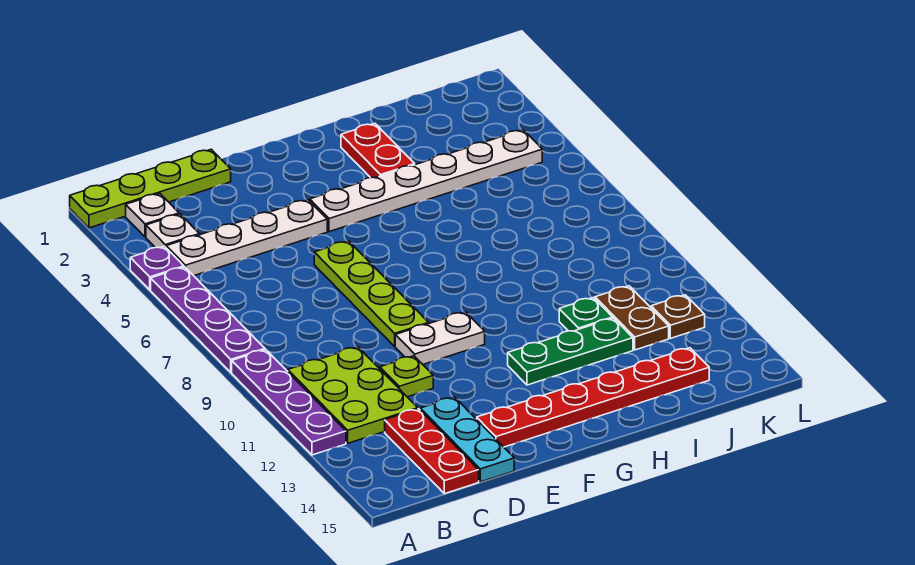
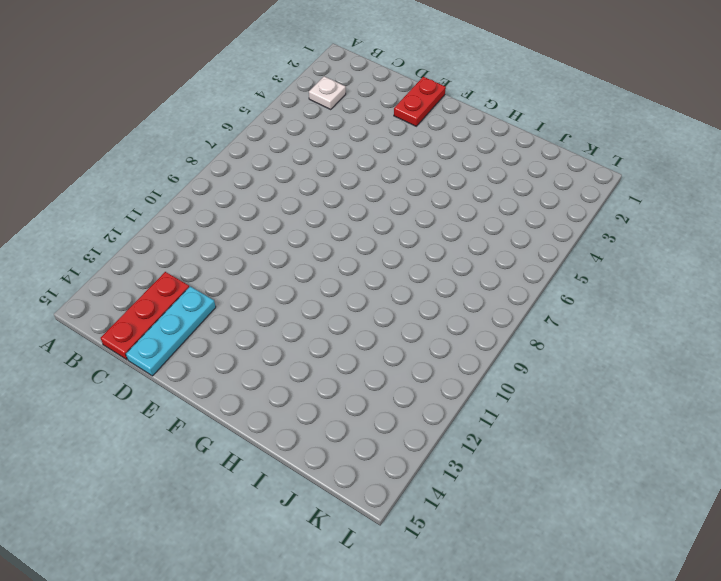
red plate E1:E2 level 1 -> red plate H2:H3 level 1
none -> lime plate A1:D1 level 1
none -> purple plate A4 level 1
none -> purple plate A5:A8 level 1

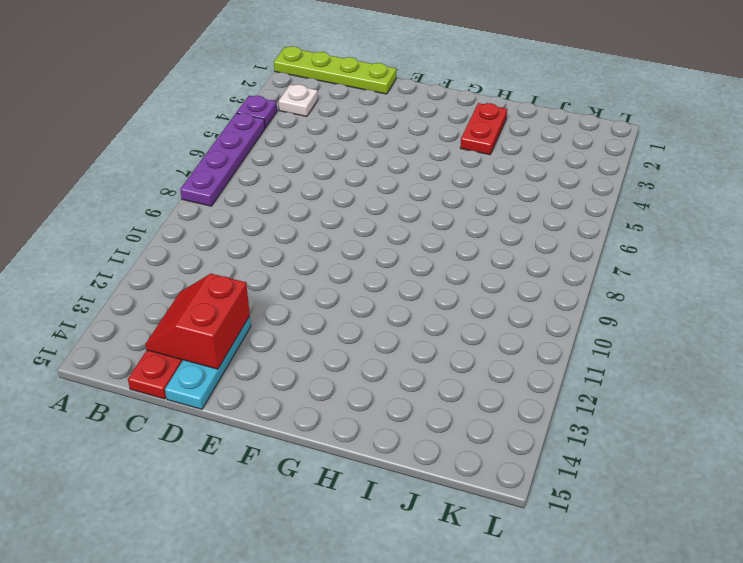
red slope C13:D14 level 2 top D -> none
none -> purple plate A9:A12 level 1
none -> white plate B2 level 1
none -> white plate B4:E4 level 1

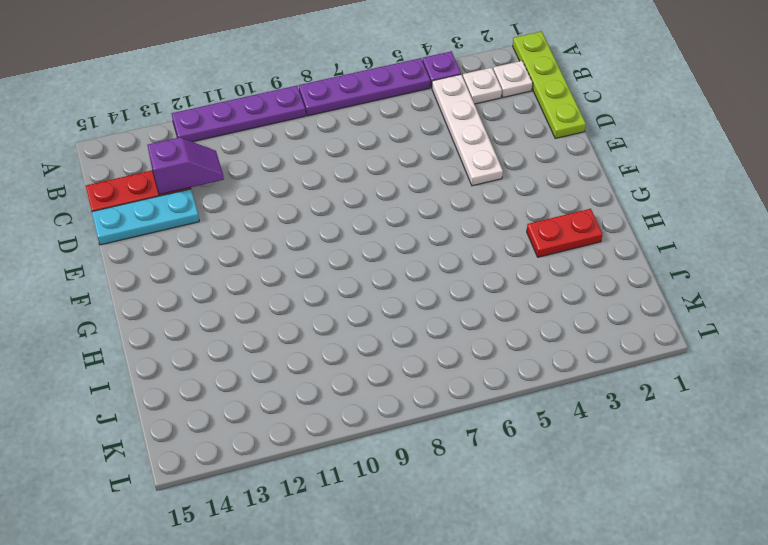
purple slope C12:C13 level 2 top 13 -> none
none -> lime plate B10:C12 level 1
none -> lime plate D11 level 1
none -> lime plate E6:E9 level 1

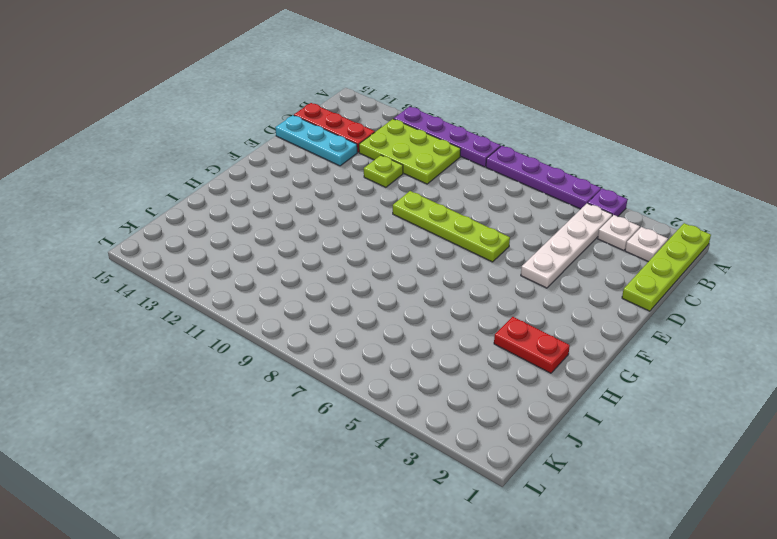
none -> white plate E10:F10 level 1
none -> red plate E14:J14 level 1
none -> white plate F4:K4 level 1

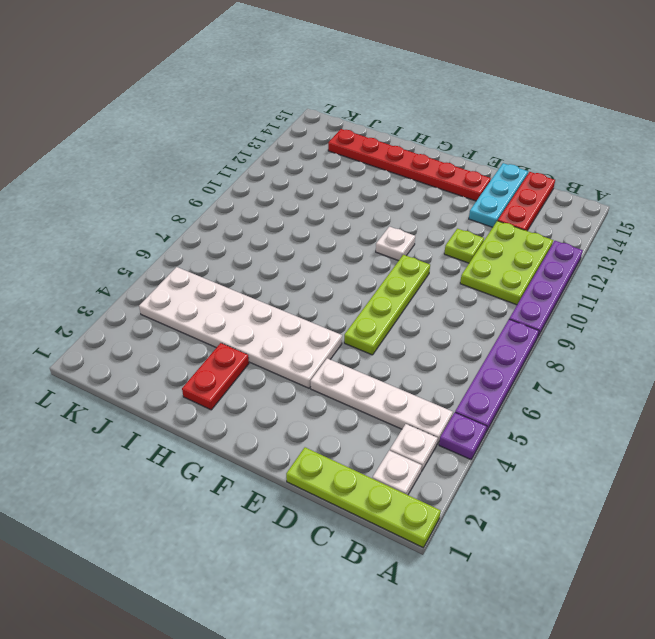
white plate F4:K5 level 1 -> white plate F4:K4 level 1
white plate F10 level 1 -> white plate E10:F10 level 1
none -> green plate G12:I12 level 1
none -> green plate I11 level 1
none -> brown plate J11:J12 level 1

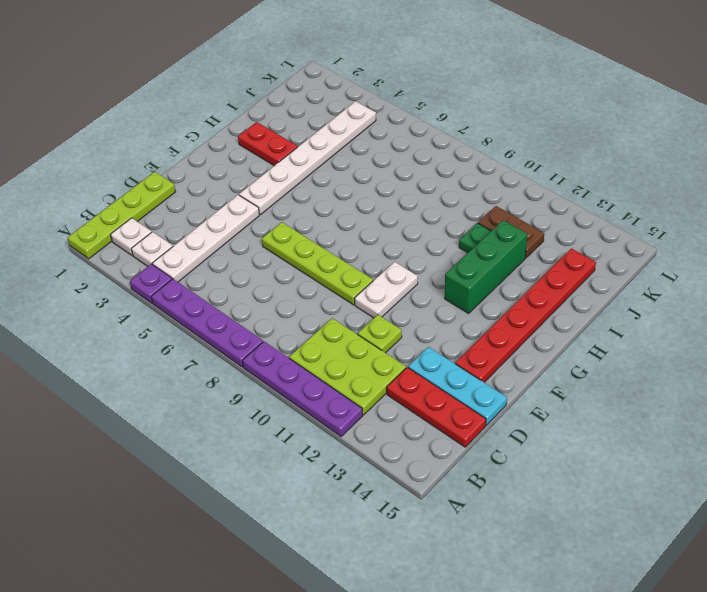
green brick G12:I12 level 1 -> green plate G12:I12 level 1
none -> brown plate K12 level 1

